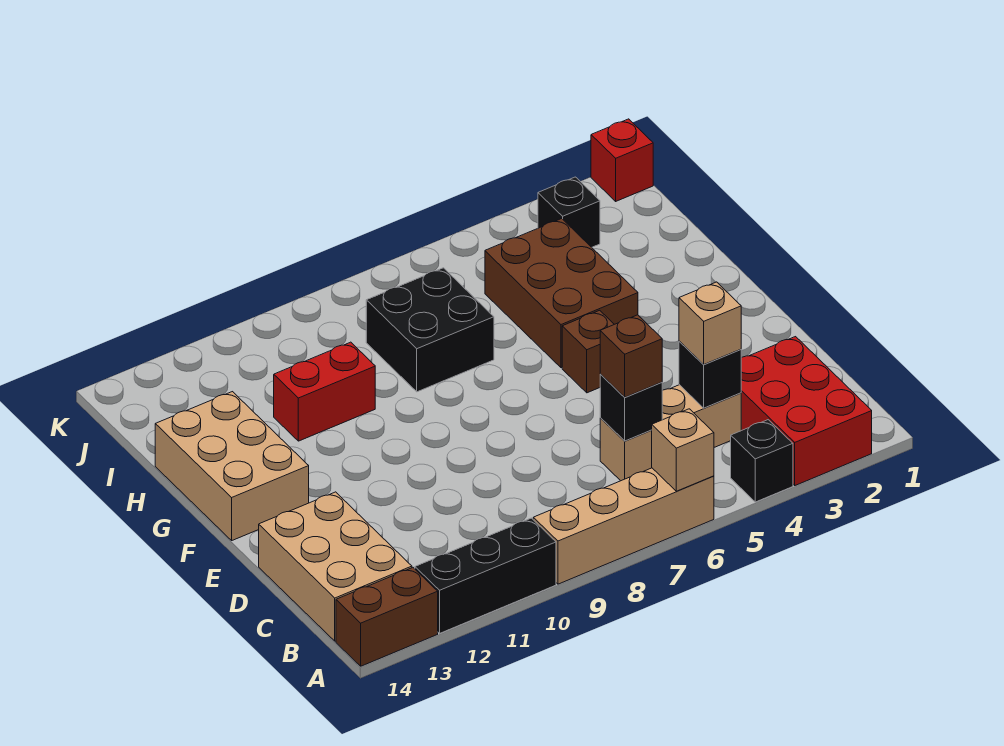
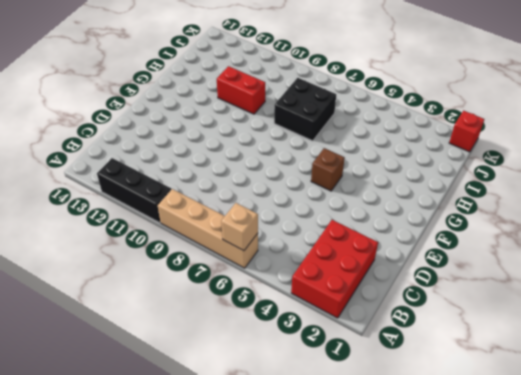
none -> black brick A4 level 1
none -> brown brick A13:A14 level 1
none -> tan brick B13:D14 level 1

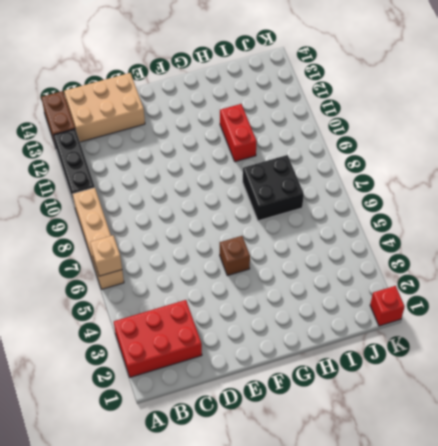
none -> black brick A4 level 1
none -> tan brick C4:C6 level 1
none -> tan brick F13:H14 level 1

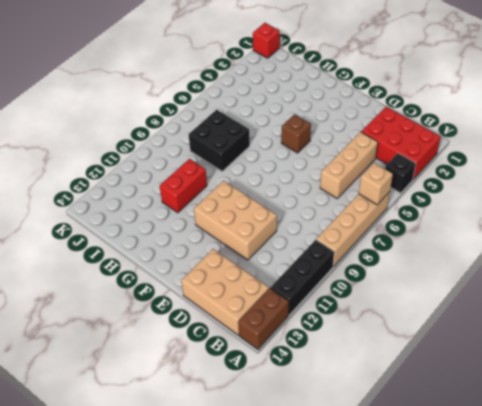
tan brick D10:F11 level 1 -> tan brick F13:H14 level 1
none -> brown brick G4:I5 level 1
none -> black brick J3 level 1
none -> black brick C4 level 2

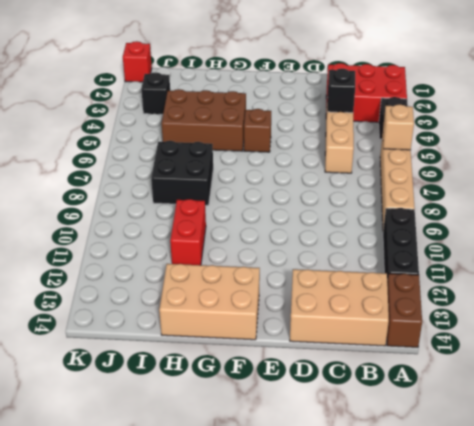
none -> black brick C6 level 2
none -> tan brick C4 level 3
none -> brown brick C6 level 3

